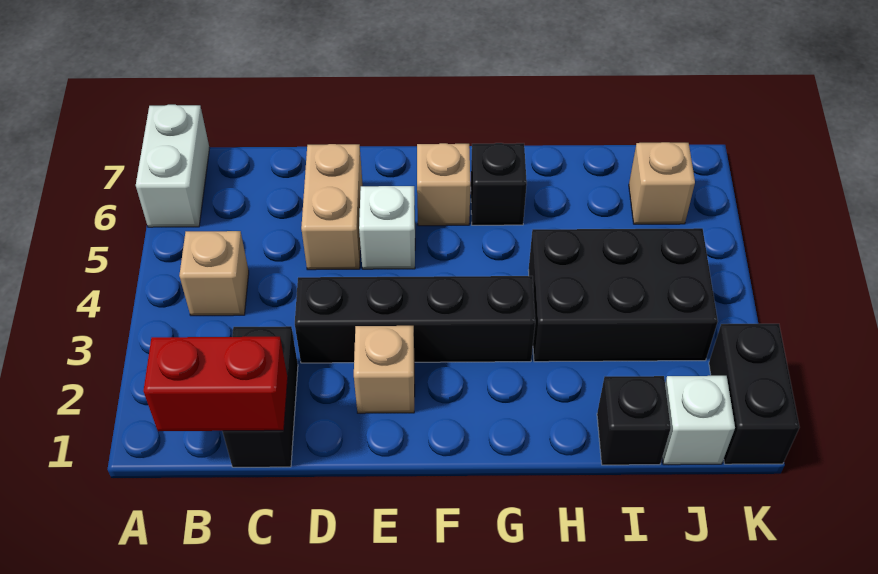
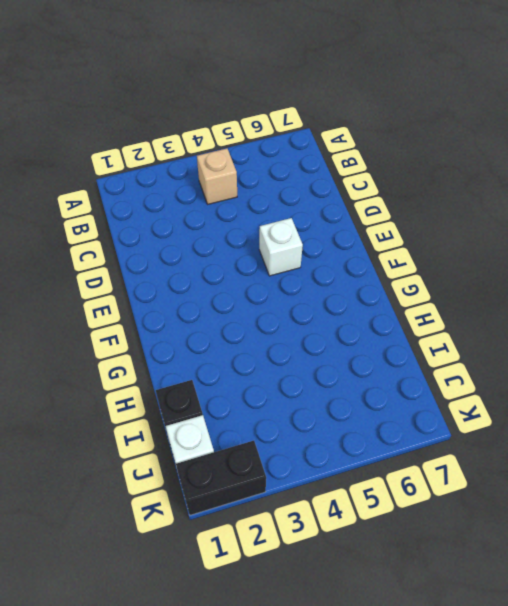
none -> white brick A6:A7 level 1
none -> black brick C1:C2 level 1
none -> black brick D3:G3 level 1

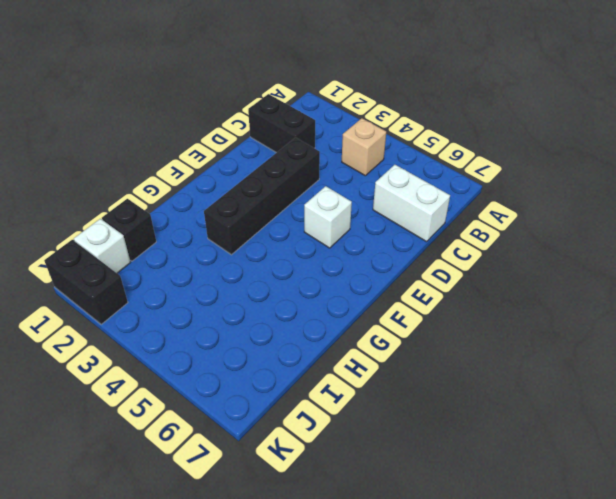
white brick C6:C7 level 1 -> white brick A6:A7 level 1
none -> tan brick D5:D6 level 1
none -> tan brick E2 level 1
none -> tan brick F6 level 1

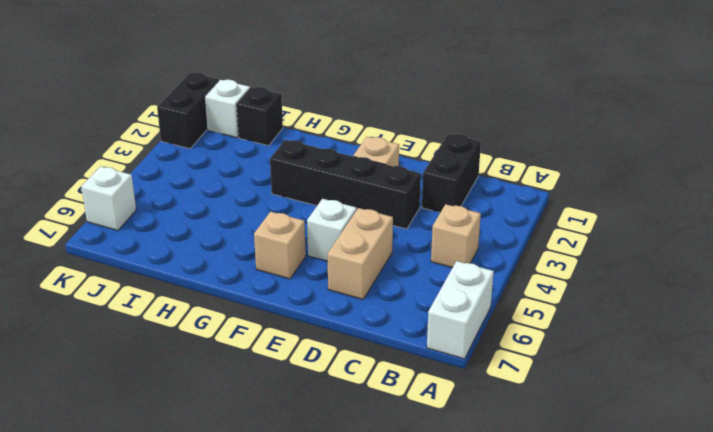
white brick K6 level 1 -> none
none -> black brick G6 level 1
none -> black brick H3:J4 level 1
none -> tan brick J6 level 1

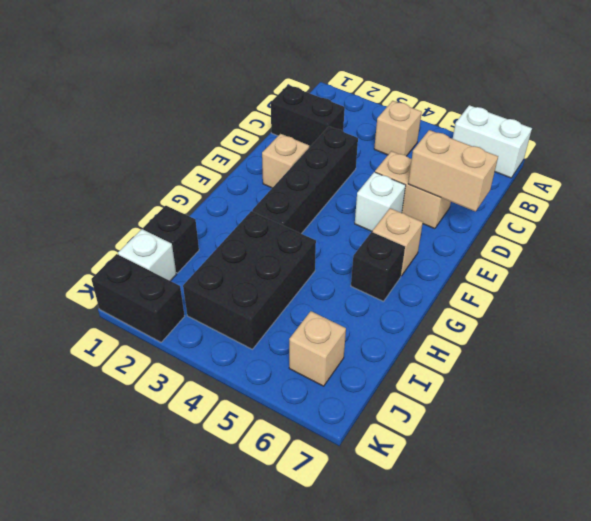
tan brick D6:D7 level 2 -> none
none -> red brick B1:C1 level 2

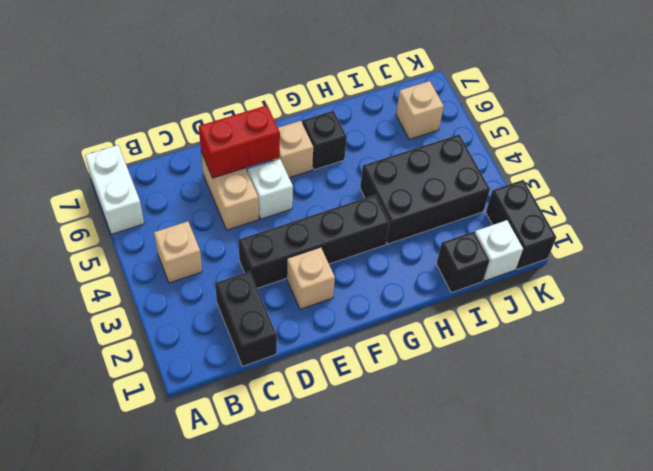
red brick D6:E6 level 2 -> red brick B1:C1 level 2

